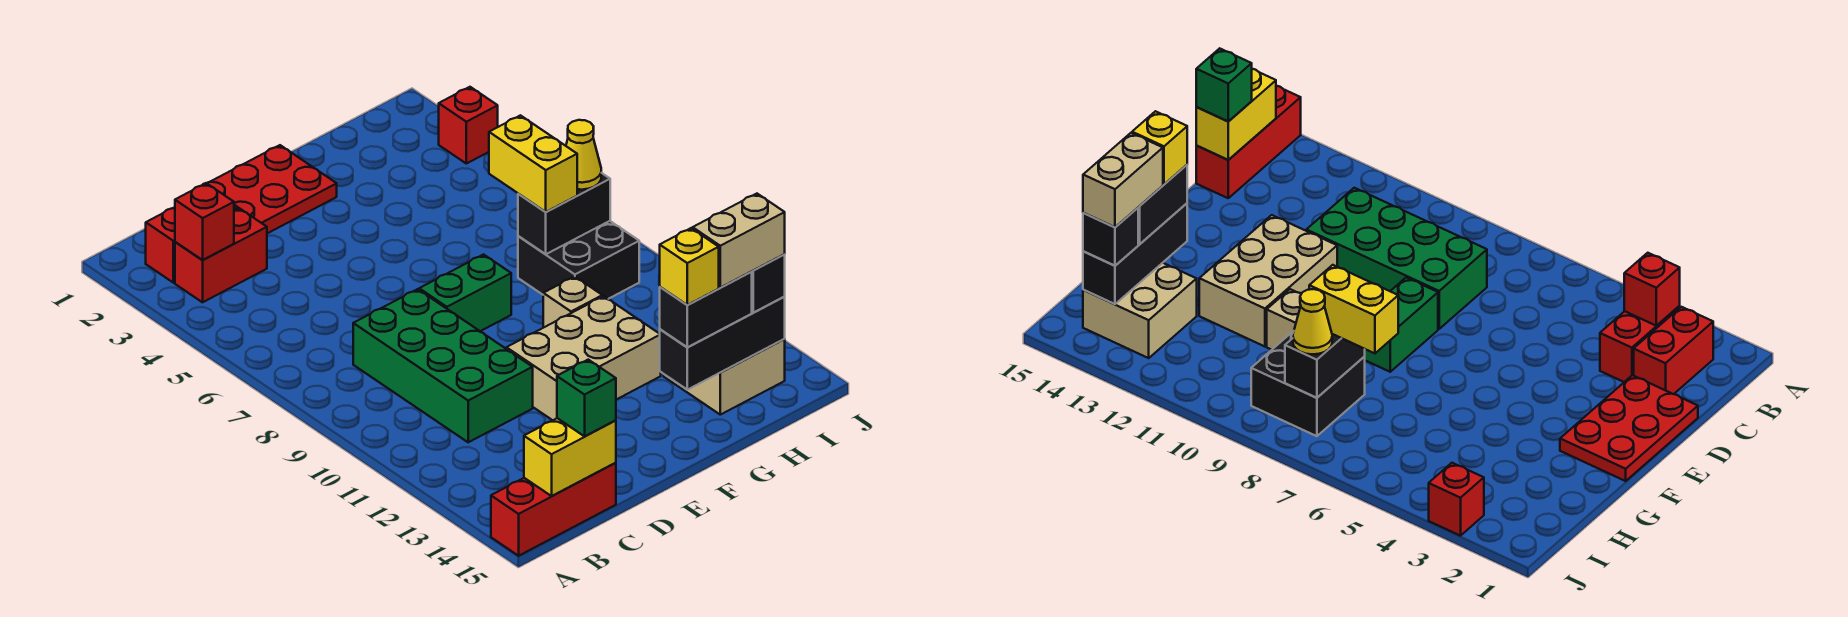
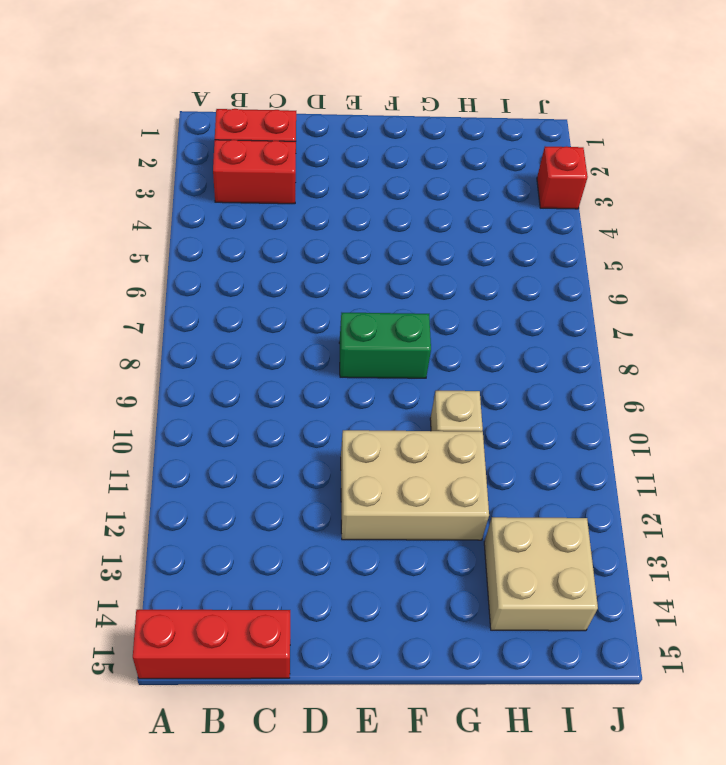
none -> green brick C8:D11 level 1
none -> red plate D1:F2 level 1
none -> black brick H8:I9 level 1

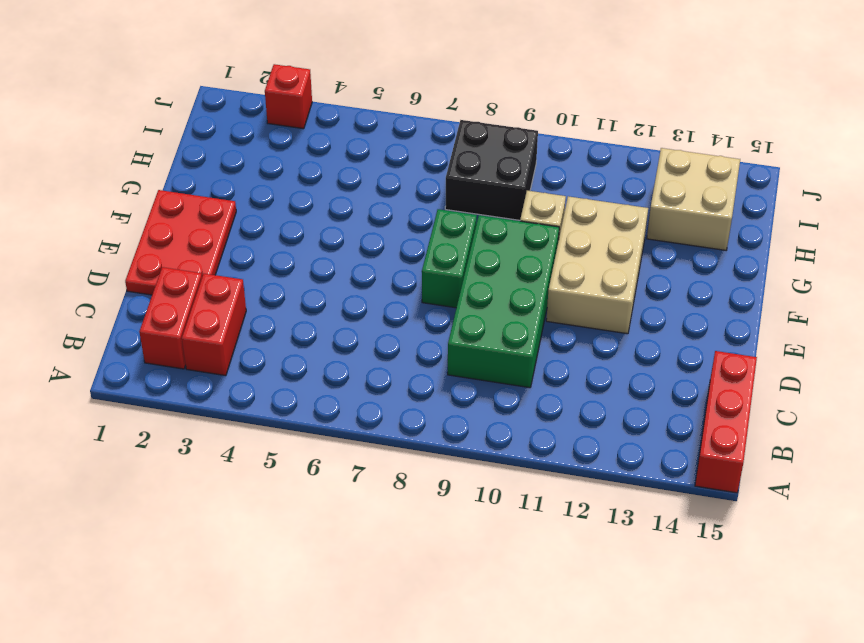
green brick C9:F10 level 1 -> green brick C8:D11 level 1
none -> red brick B3 level 2
none -> yellow brick B15:C15 level 2
none -> black brick G14:I14 level 2

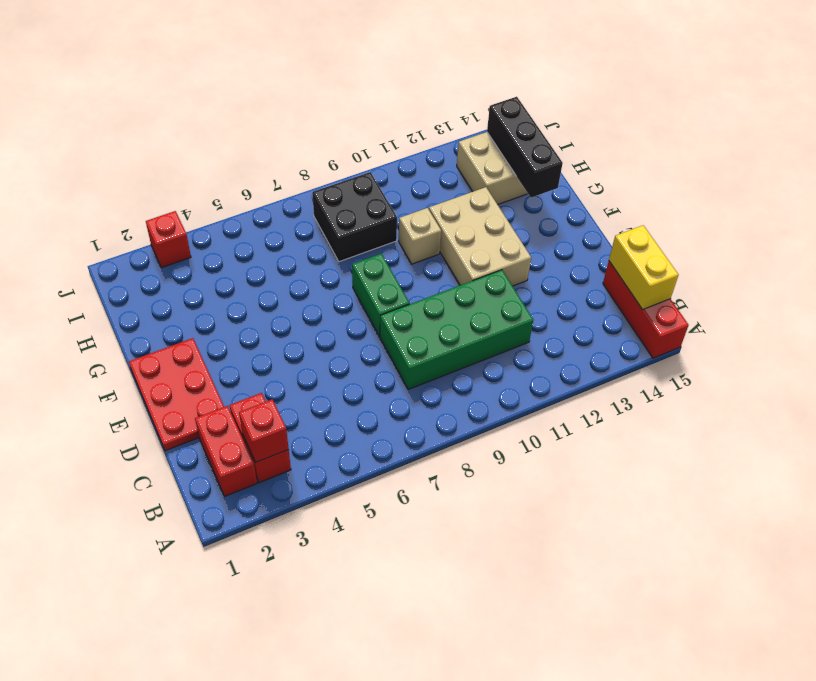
none -> black brick H8:I8 level 2
none -> green brick C15 level 3
none -> black brick G14:H14 level 3

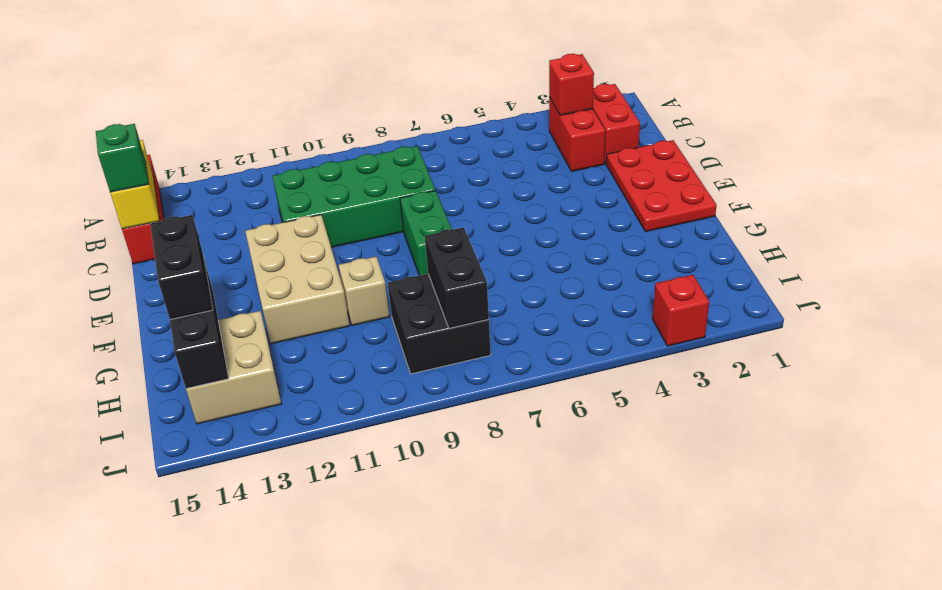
none -> yellow brick H7:H8 level 3
none -> yellow cone I8 level 3
none -> black brick I14 level 3

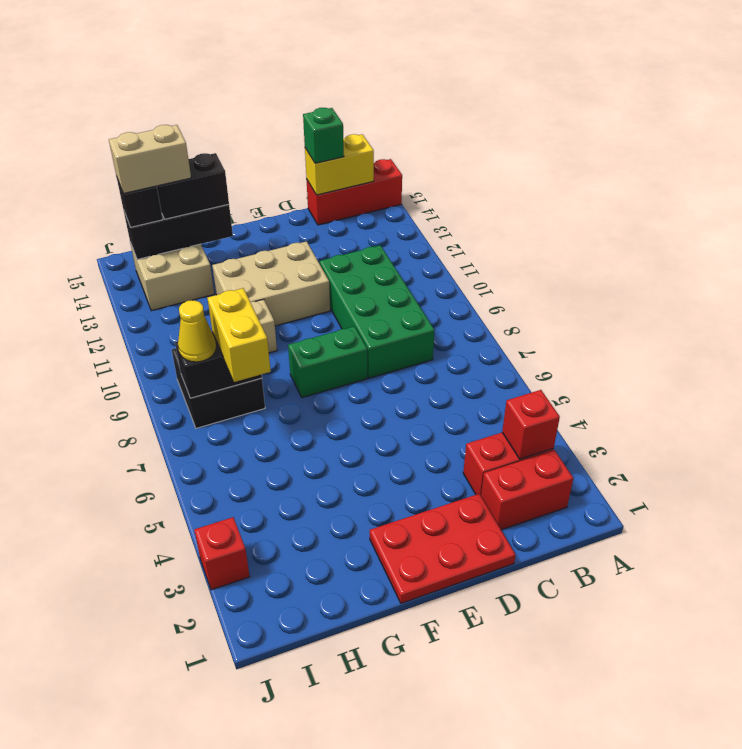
none -> yellow brick G14 level 4

